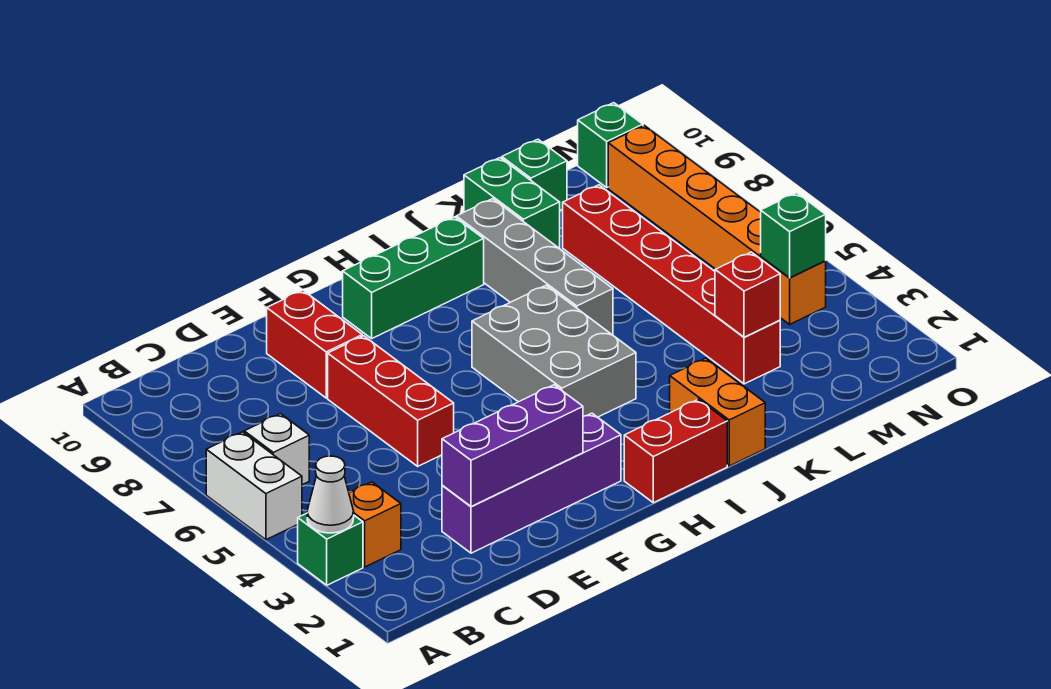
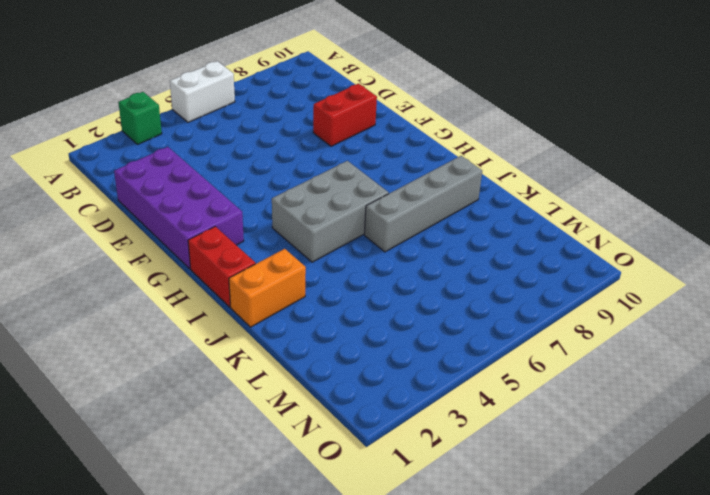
purple brick D1:G2 level 1 -> purple brick D2:G2 level 1
none -> orange brick B3 level 1
none -> white brick B6 level 1
none -> red brick E5:E7 level 1

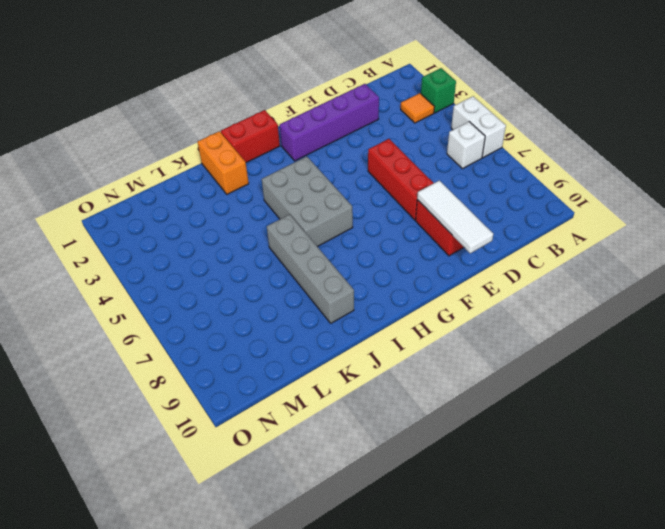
orange tile B3 level 1 -> orange brick B3 level 1
white tile E8:E10 level 2 -> none
none -> green brick G9:I9 level 1
none -> green brick K9:K10 level 1
none -> red brick L3:L8 level 1

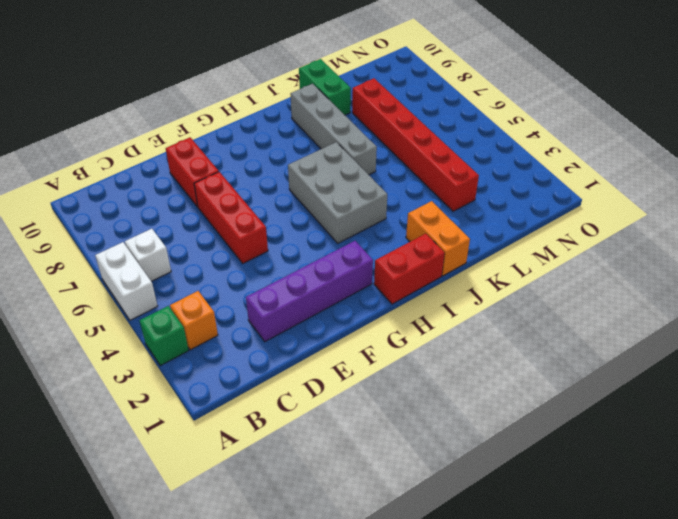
none -> green brick G9:I9 level 1
none -> green brick L10 level 1
none -> orange brick N4:N9 level 1

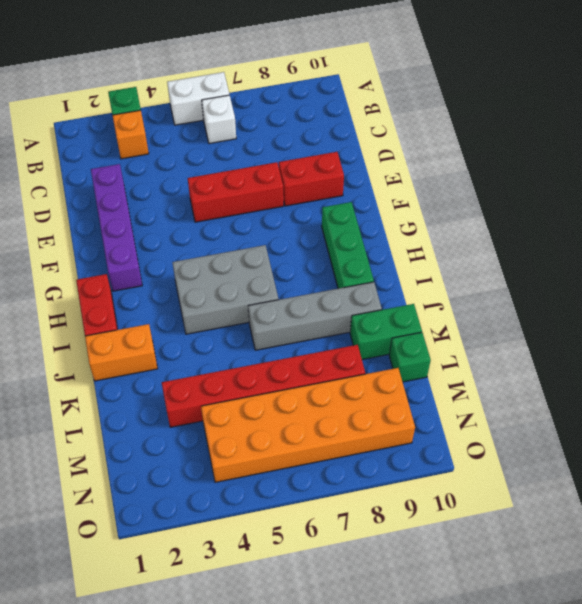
orange brick M4:N9 level 1 -> orange brick N4:N9 level 1
none -> green brick N10 level 1
none -> white cone A3 level 2
none -> purple brick D2:F2 level 2

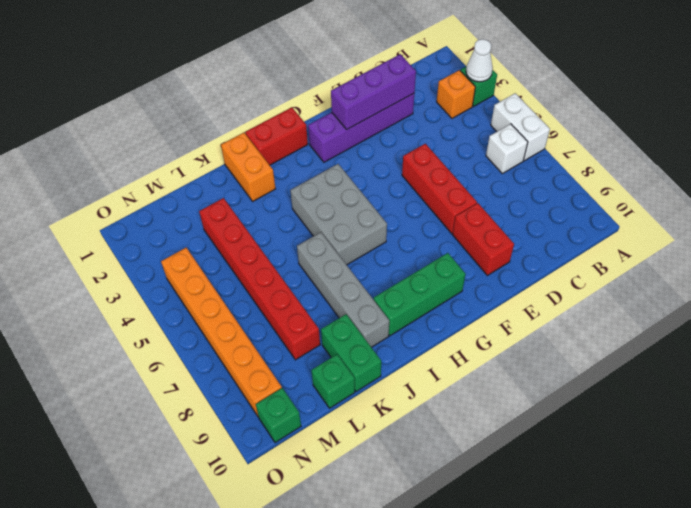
none -> red brick L3 level 2
none -> green brick N4 level 2

